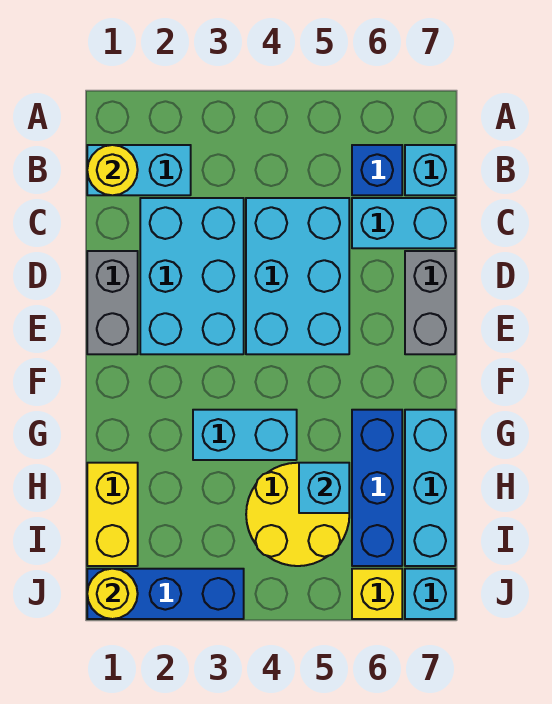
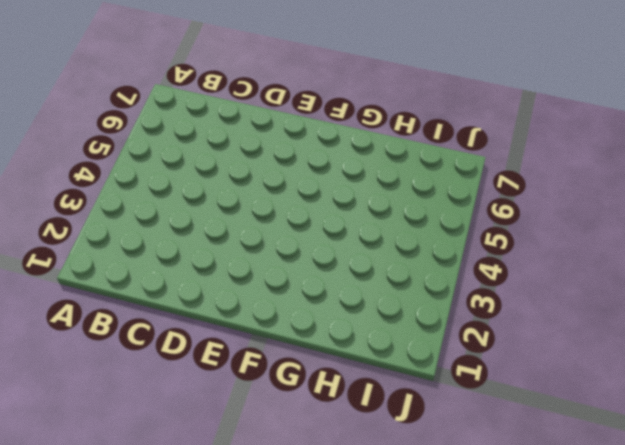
none -> cyan brick B1:B2 level 1
none -> blue brick B6 level 1
none -> cyan brick B7 level 1

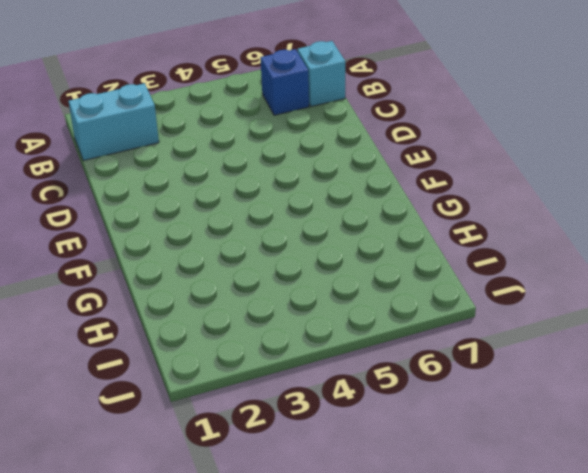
none -> cyan brick C2:E3 level 1
none -> cyan brick C4:E5 level 1
none -> cyan brick C6:C7 level 1

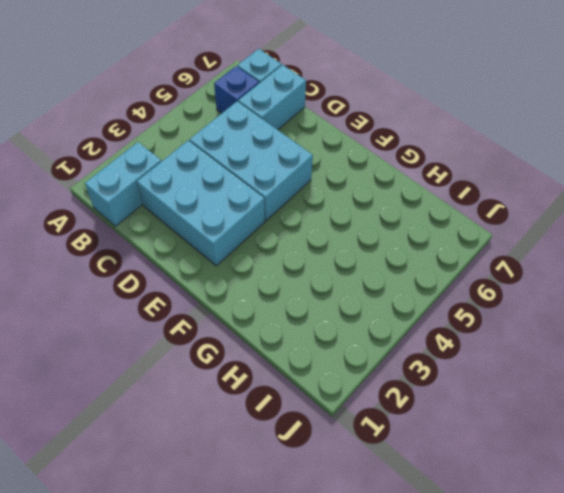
none -> grey brick D1:E1 level 1
none -> grey brick D7:E7 level 1
none -> cyan brick G3:G4 level 1

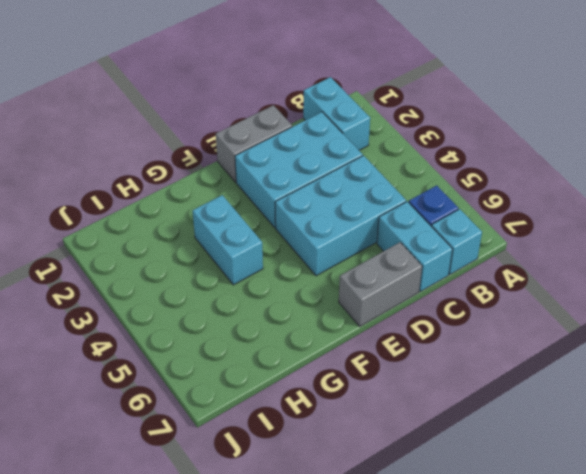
none -> blue brick G6:I6 level 1
none -> cyan brick G7:I7 level 1
none -> yellow brick H1:I1 level 1

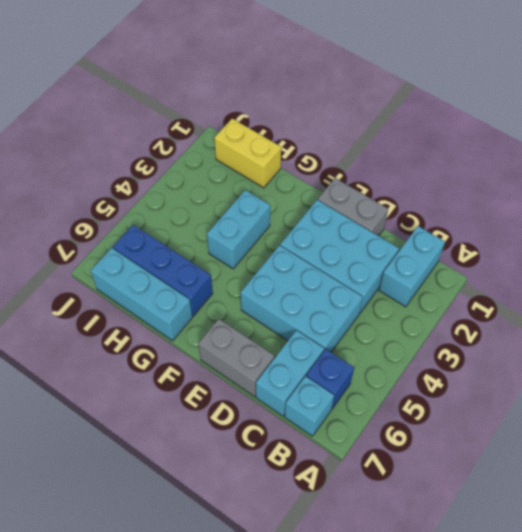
none -> yellow round brick H4:I5 level 1
none -> blue brick J1:J3 level 1
none -> yellow brick J6 level 1

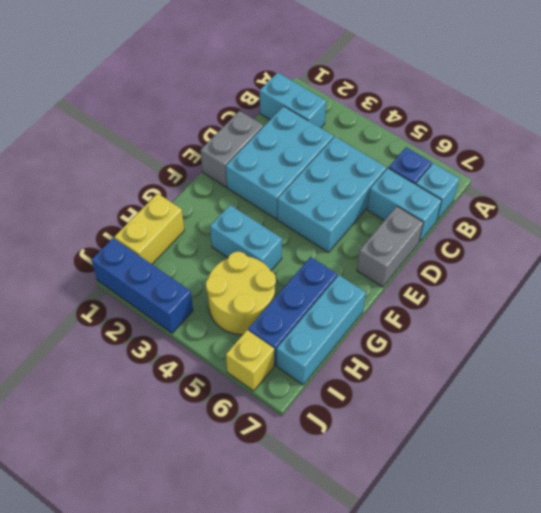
none -> cyan brick J7 level 1
none -> yellow round brick B1 level 2
none -> cyan brick H5 level 2

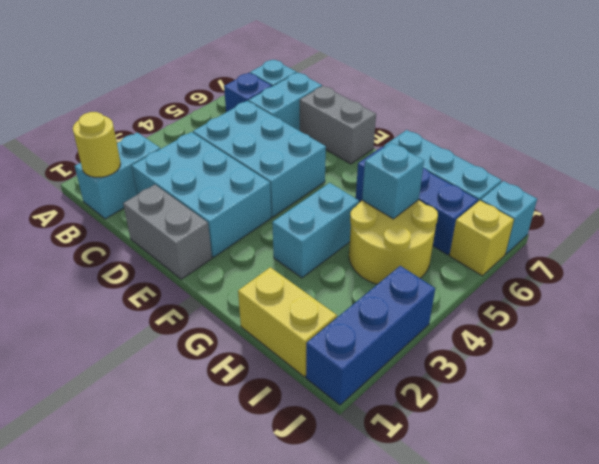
none -> yellow round brick J1 level 2

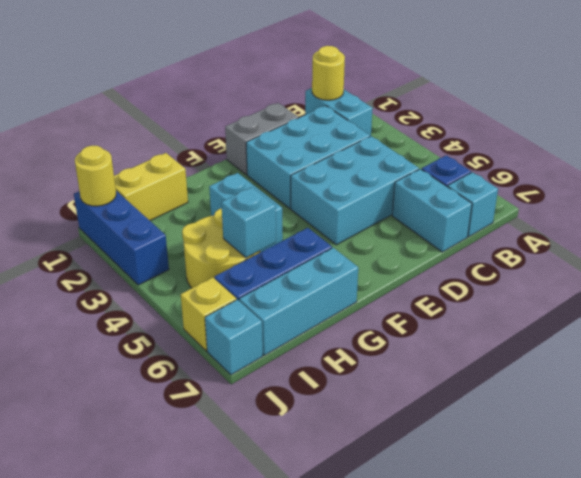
none -> grey brick D7:E7 level 1

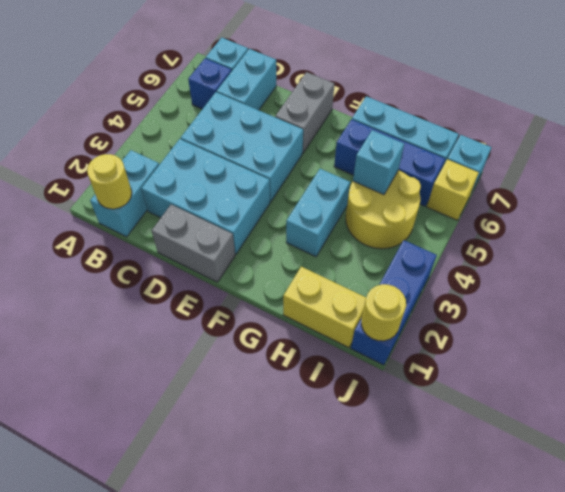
grey brick E6:E7 level 1 -> grey brick D7:E7 level 1

